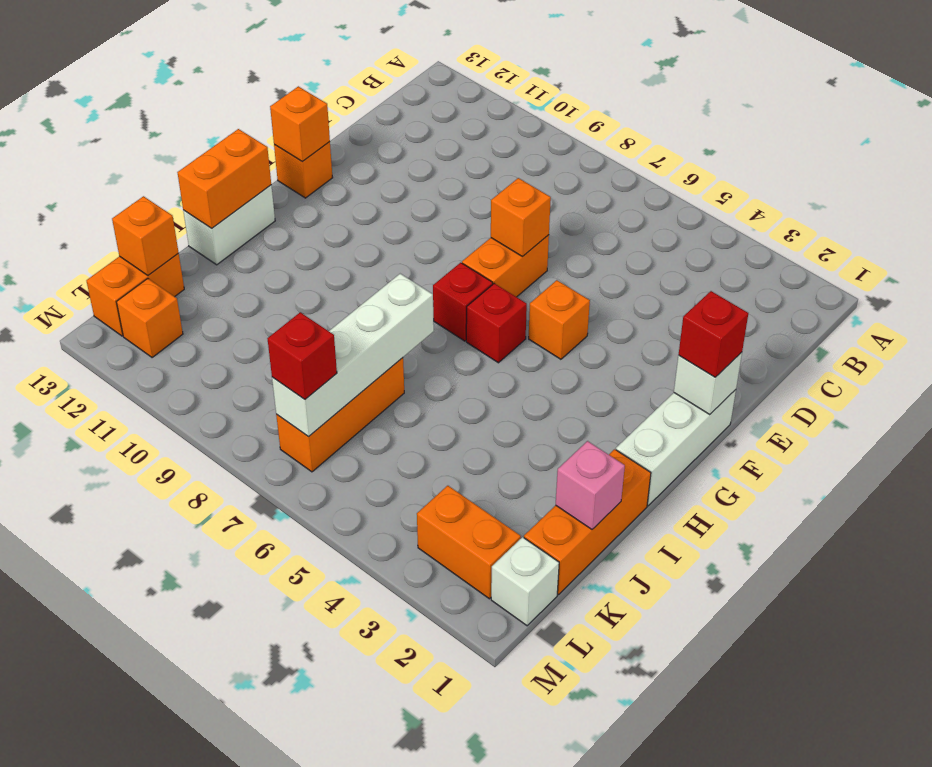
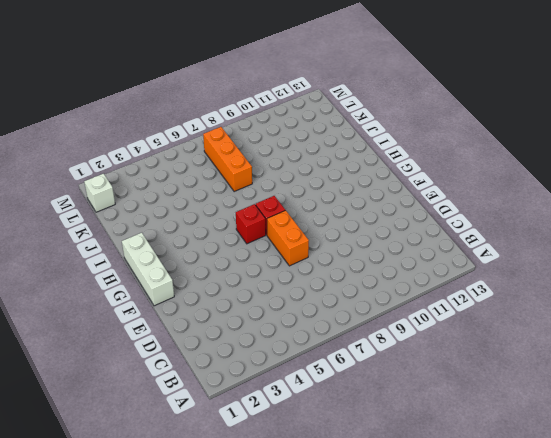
none -> orange brick F5 level 1
none -> orange brick F13 level 1
none -> white brick H13:I13 level 1

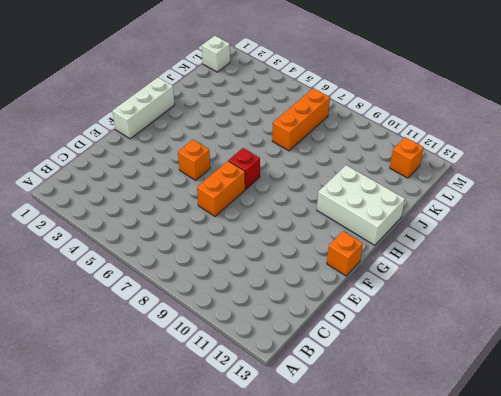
white brick H11:I13 level 1 -> white brick H13:I13 level 1
none -> red brick G6 level 1
none -> orange brick I1:K1 level 1
none -> orange brick K13:L13 level 1

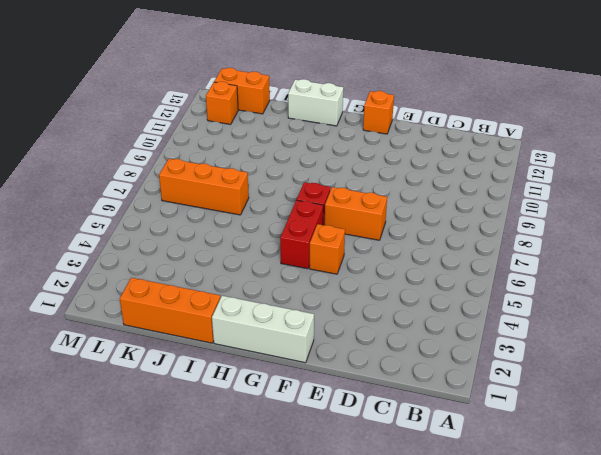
red brick G5:G6 level 1 -> red brick G6 level 1
none -> white brick L1 level 1
none -> orange brick L2:L3 level 1
none -> orange brick E7 level 2

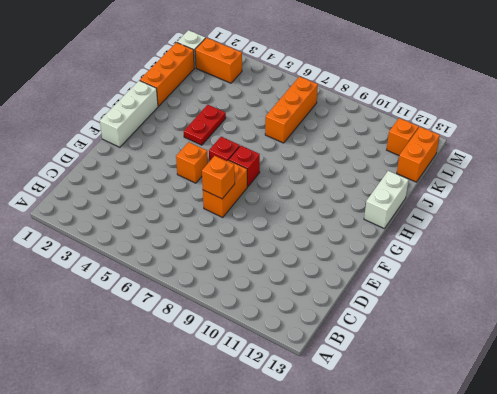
red plate H4:I4 level 1 -> none
none -> orange brick F13 level 1
none -> white brick F1 level 2
none -> orange brick F13 level 2

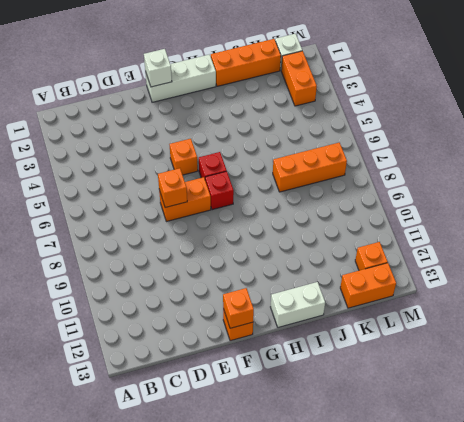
none -> orange brick H13:I13 level 2
none -> white brick I7:L7 level 2
none -> pink brick J1 level 2

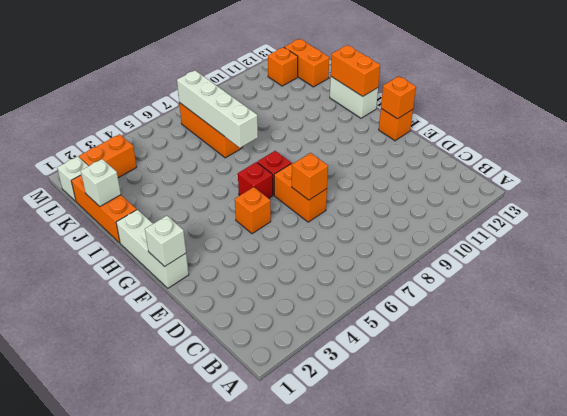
white brick J1 level 2 -> pink brick J1 level 2
none -> orange brick K13 level 2
none -> red brick F1 level 3
none -> red brick L7 level 3

